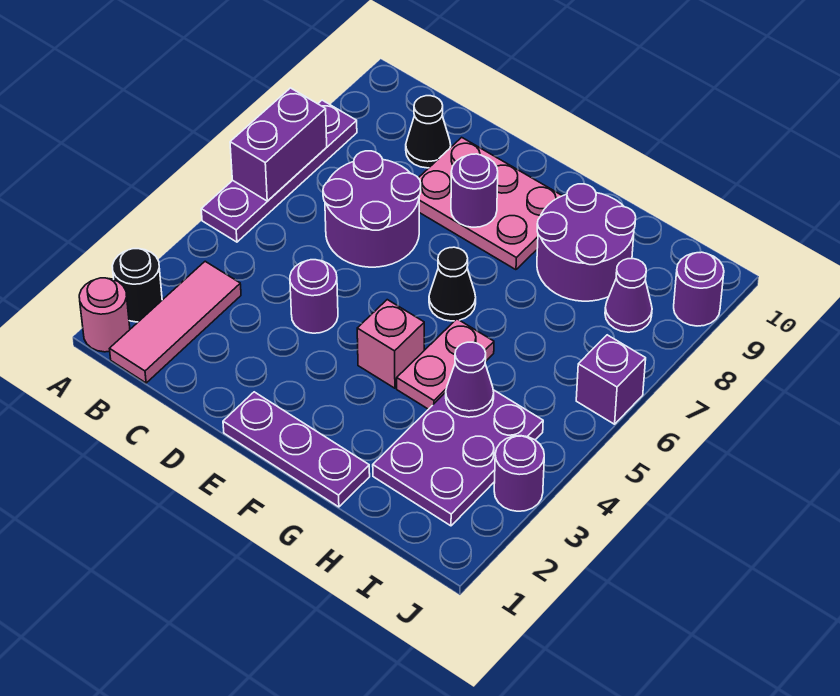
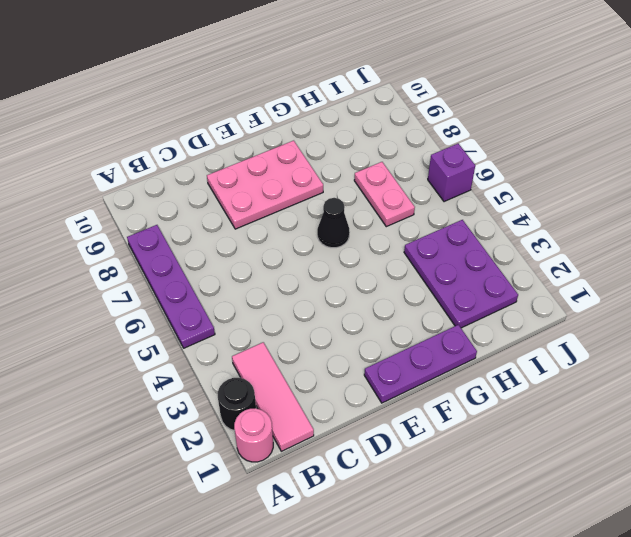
pink plate H6:H7 level 1 -> pink plate G4:G5 level 1
none -> purple round brick C6:D7 level 1
none -> black cone C9 level 1
none -> purple round brick D4 level 1

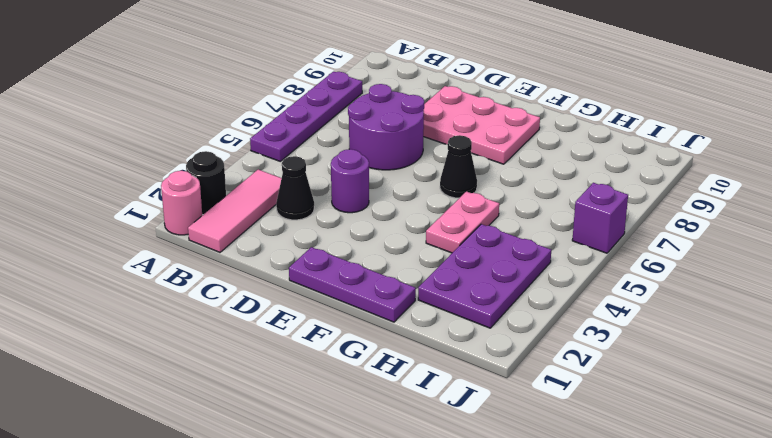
black cone C3 level 1 -> black cone C9 level 1
none -> pink brick F4 level 1
none -> purple round brick G8:H9 level 1
none -> purple cone I8 level 1

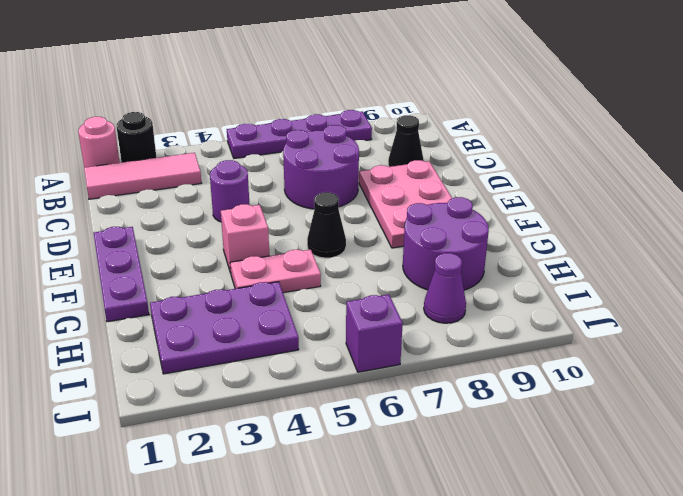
none -> purple round brick J3 level 1
none -> purple round brick J9 level 1
none -> purple brick A6:A7 level 2

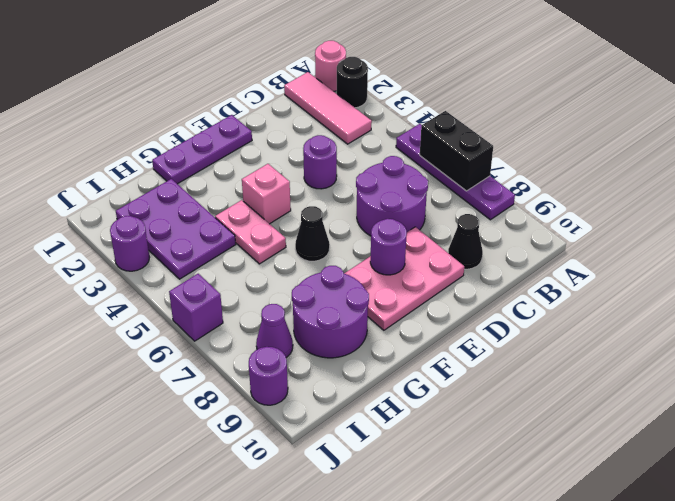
black brick A6:A7 level 2 -> purple brick A6:A7 level 2
none -> purple cone H4 level 2

